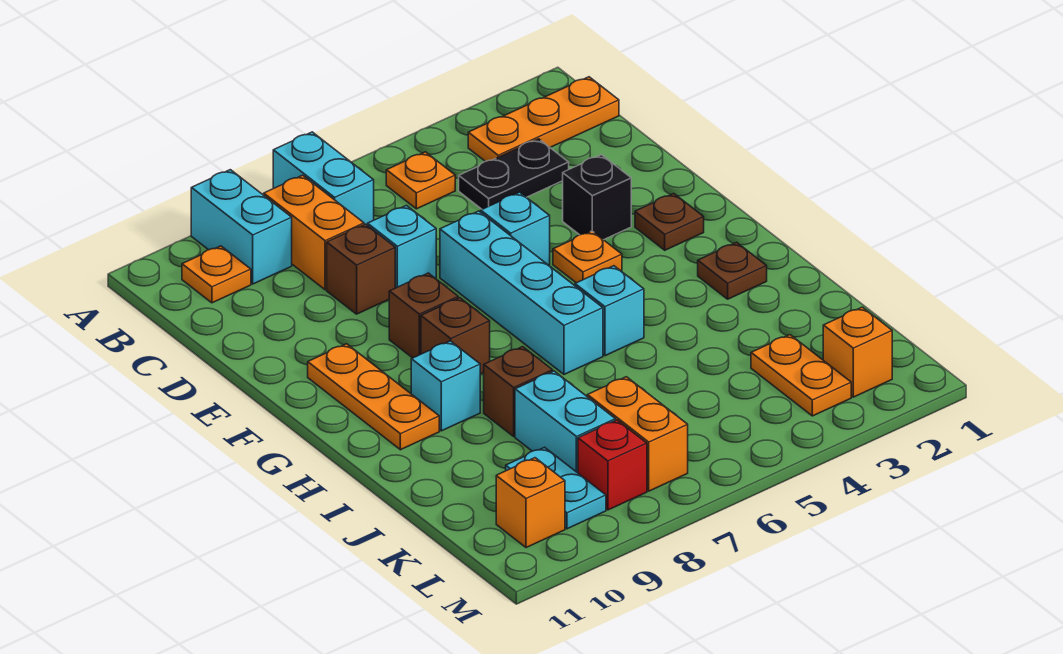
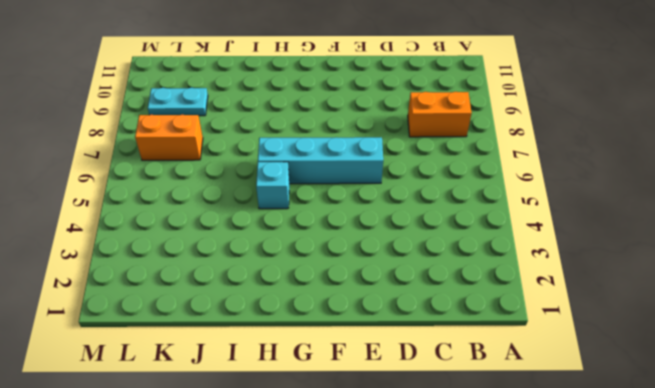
none -> cyan brick A7:B7 level 1
none -> cyan brick A9:B9 level 1
none -> orange plate B1:B3 level 1

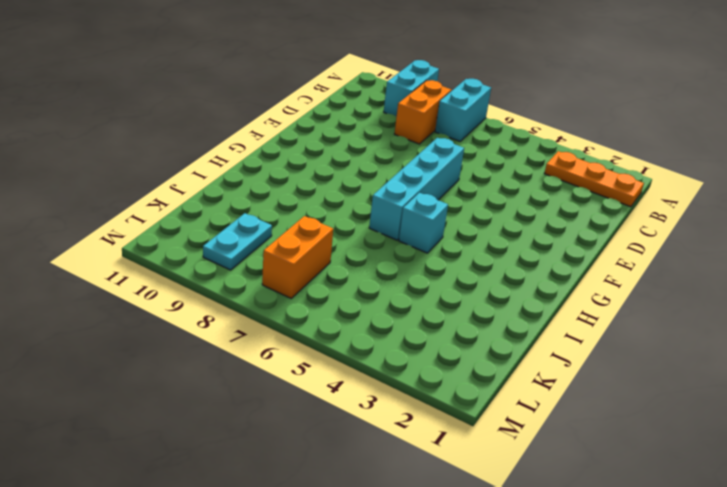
none -> orange plate B5 level 1
none -> orange plate B10 level 1
none -> black plate C3:C4 level 1

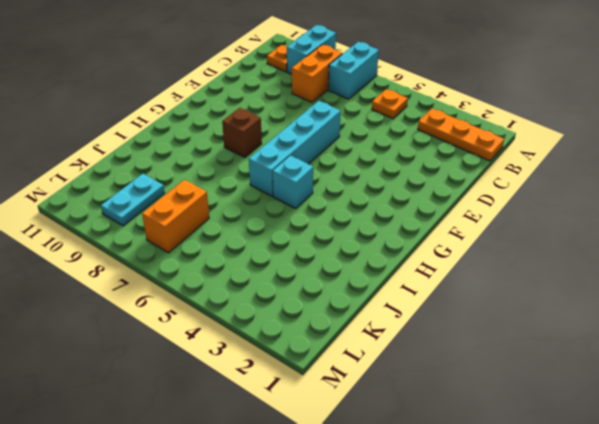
none -> black plate C3:C4 level 1
none -> cyan brick D7 level 1
none -> brown brick D8 level 1

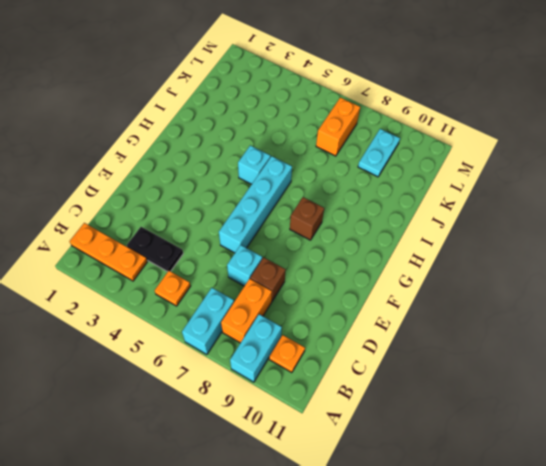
none -> black brick E3 level 1
none -> cyan brick E5 level 1
none -> brown plate F2 level 1

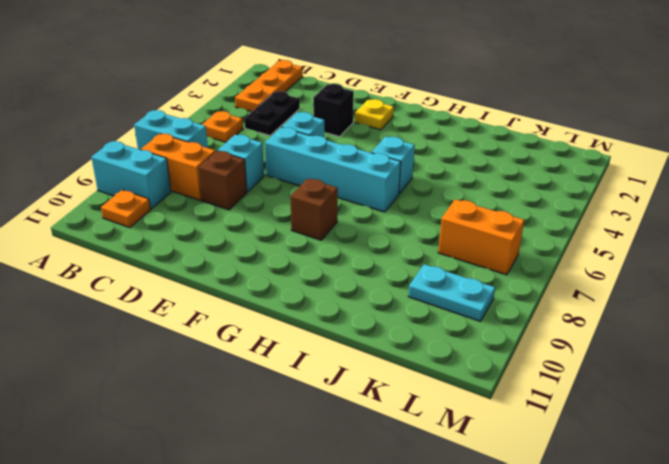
yellow plate F2 level 1 -> brown plate F2 level 1
none -> orange plate F4 level 1
none -> brown brick F8 level 1
none -> orange plate F10:H10 level 1

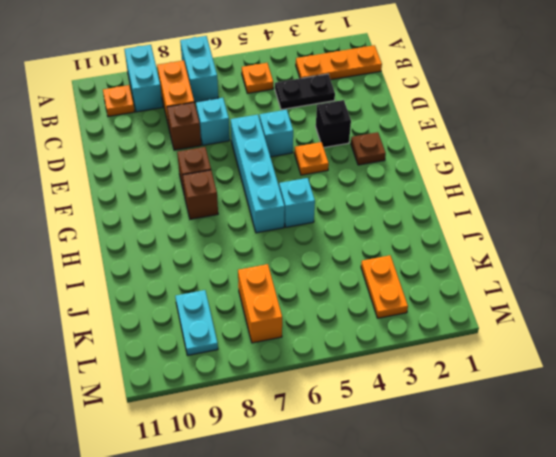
none -> orange plate F10:H10 level 1
none -> brown plate H2 level 1
none -> cyan brick H9 level 1

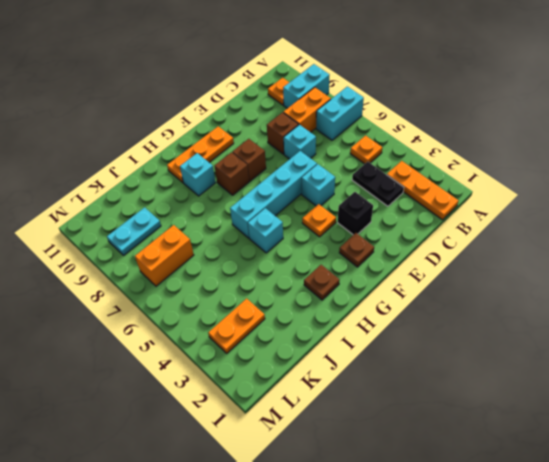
none -> brown brick I8 level 1
none -> cyan brick J8:K8 level 1
none -> orange brick L2 level 1

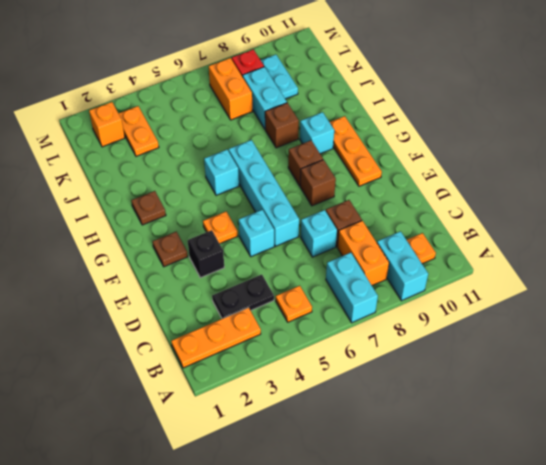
none -> orange brick L10 level 1

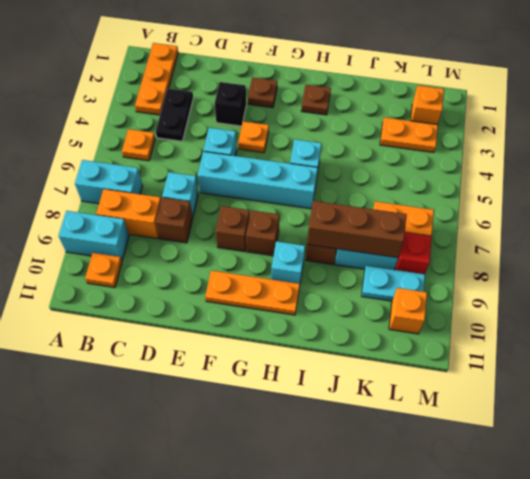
brown brick I8:K8 level 2 -> none

